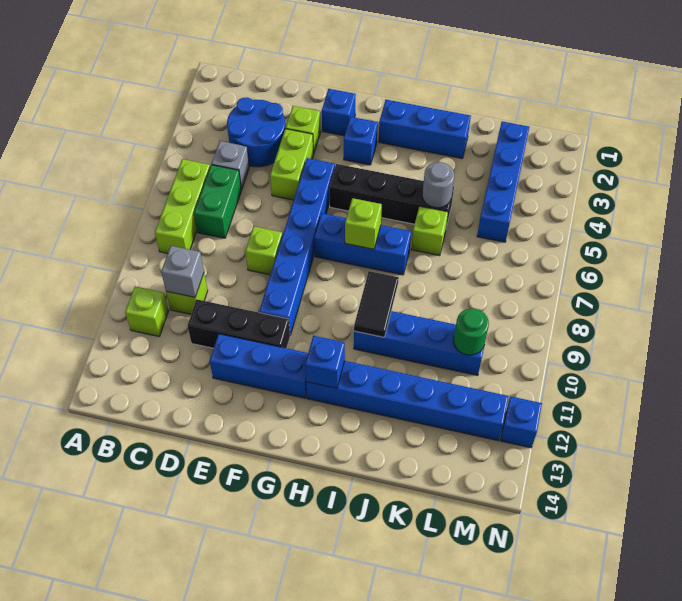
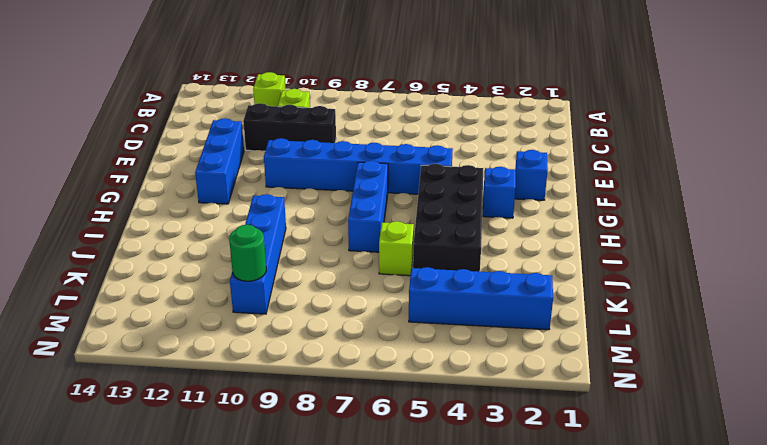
black brick D9:D11 level 1 -> black brick D11:F11 level 1
black brick G4:J5 level 1 -> black brick G5:J5 level 1
none -> lime brick B6:B8 level 1
none -> blue round brick C3:D4 level 1
none -> grey brick C5 level 1

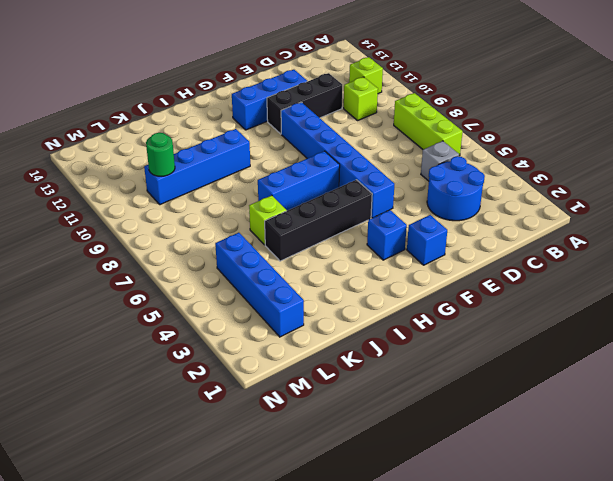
none -> green brick C6:C7 level 1
none -> lime brick E3 level 1
none -> lime brick E4:E5 level 1

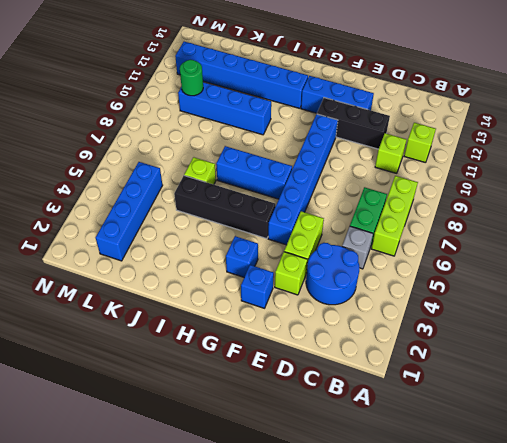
none -> lime brick E8 level 1
none -> blue brick H2:J2 level 1
none -> blue brick N12 level 1

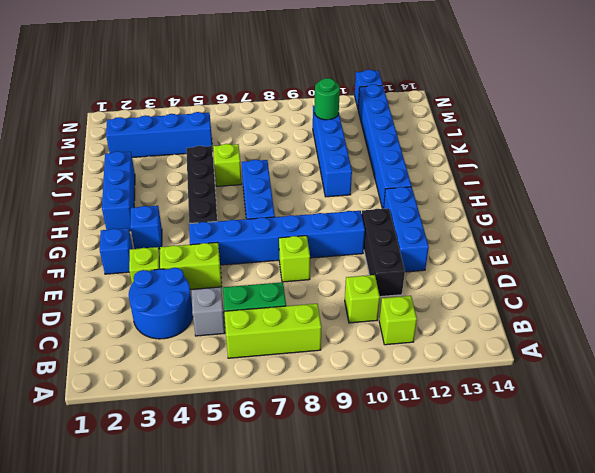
none -> grey brick C10 level 2
none -> lime brick H7 level 2
none -> blue brick H12 level 2

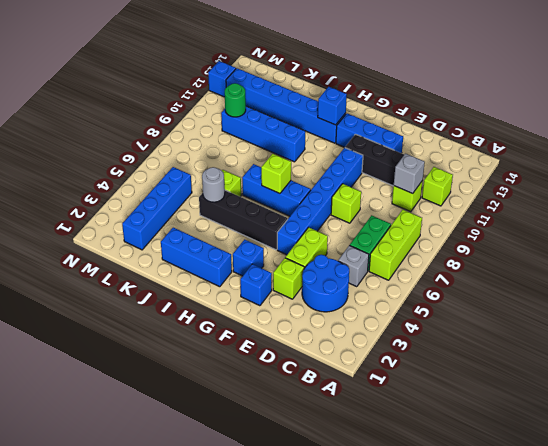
none -> black tile I9:I10 level 2

